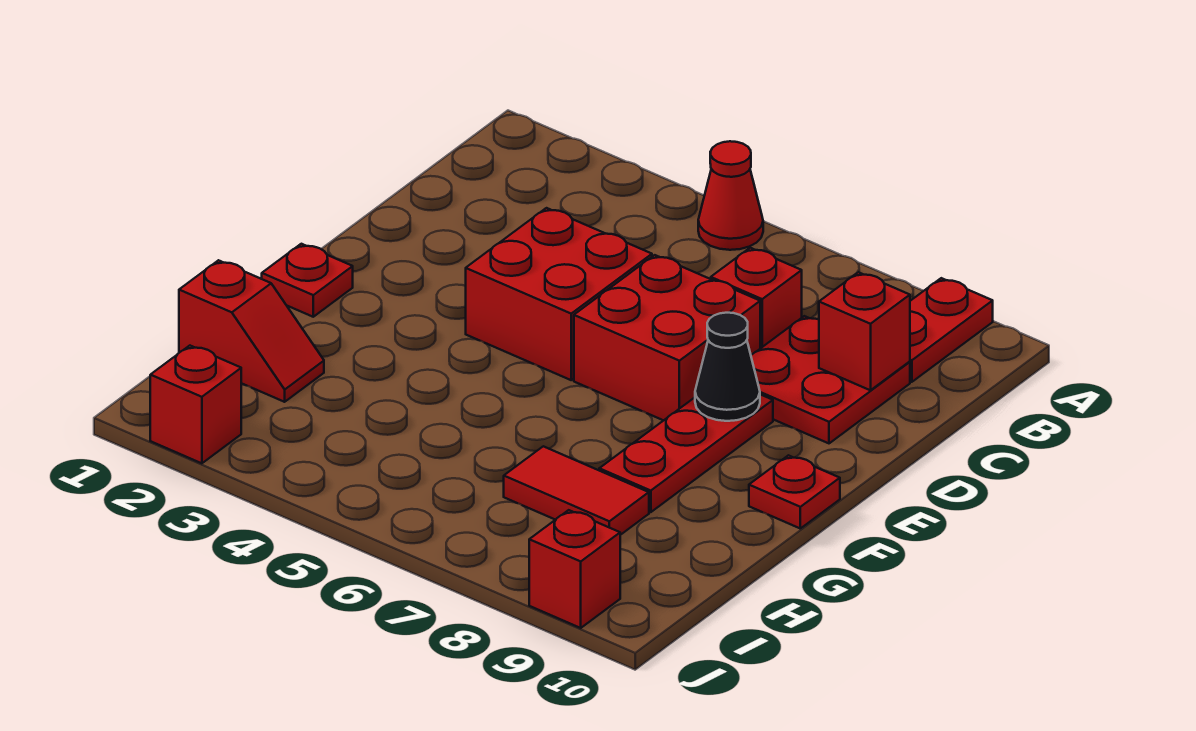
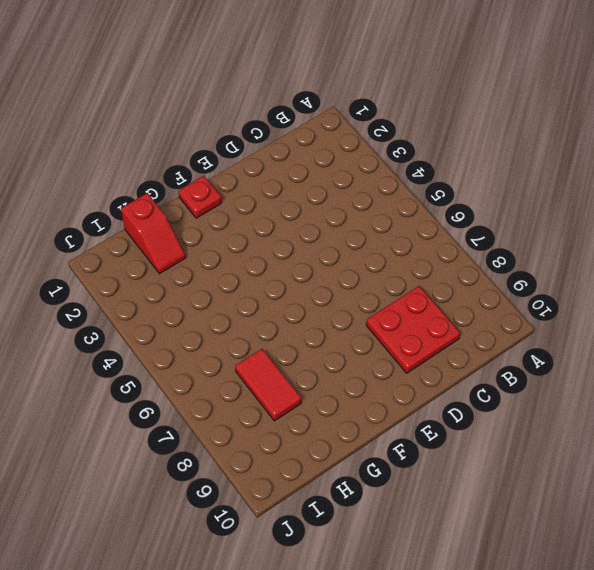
none -> red cone A5 level 1
none -> red plate A9:B9 level 1
none -> red brick C7 level 1

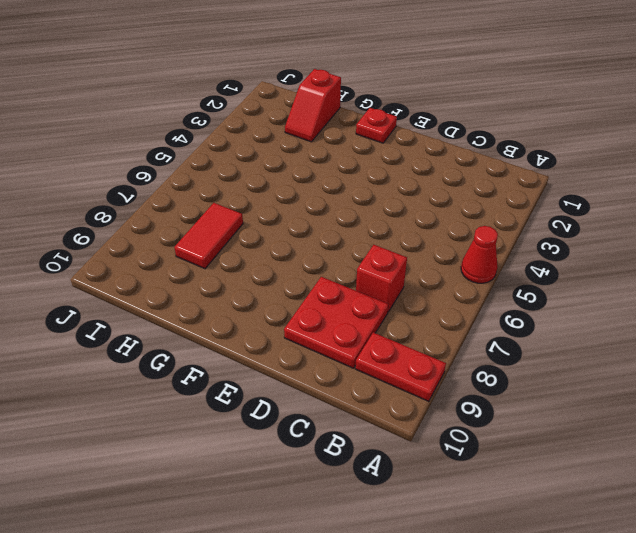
none -> red brick D4:E5 level 1
none -> red brick D6:E7 level 1
none -> red plate E8:G8 level 1

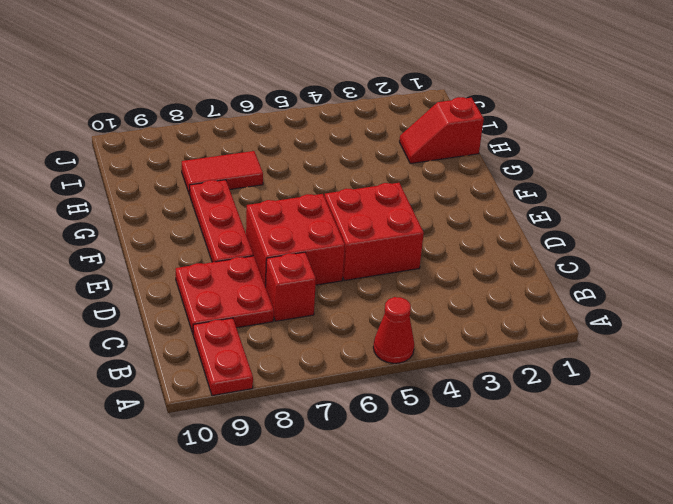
none -> red plate F1 level 1
none -> red plate F10 level 1
none -> red brick J2 level 1

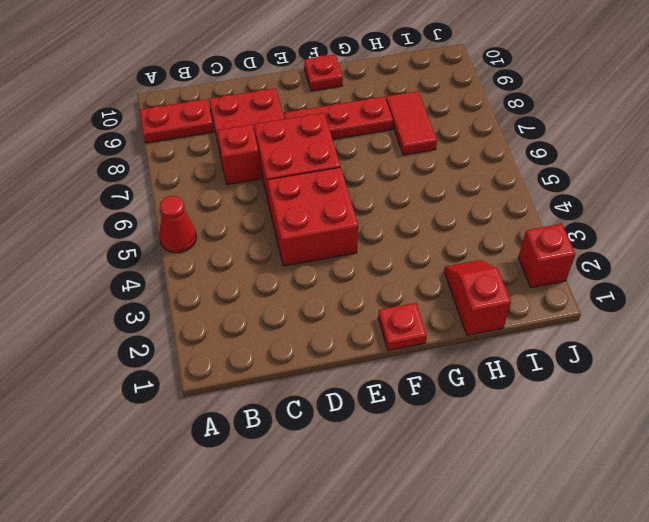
none -> red brick J9 level 1
none -> red brick C9 level 2
none -> black cone E8 level 2

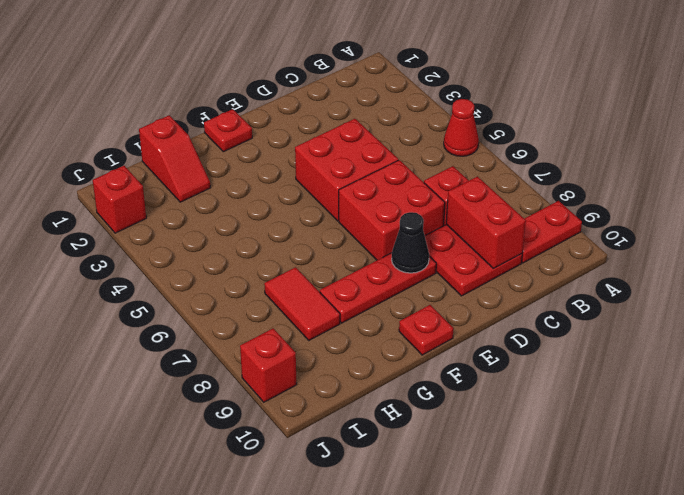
red brick C8:C9 level 2 -> red brick C9 level 2

